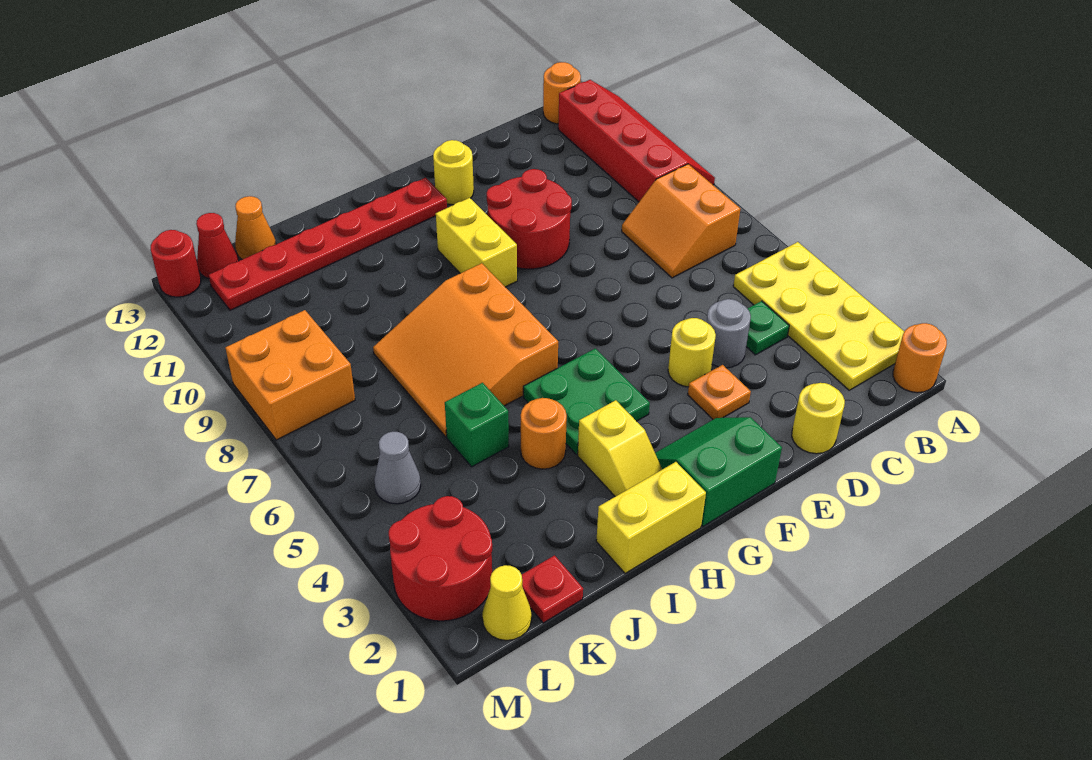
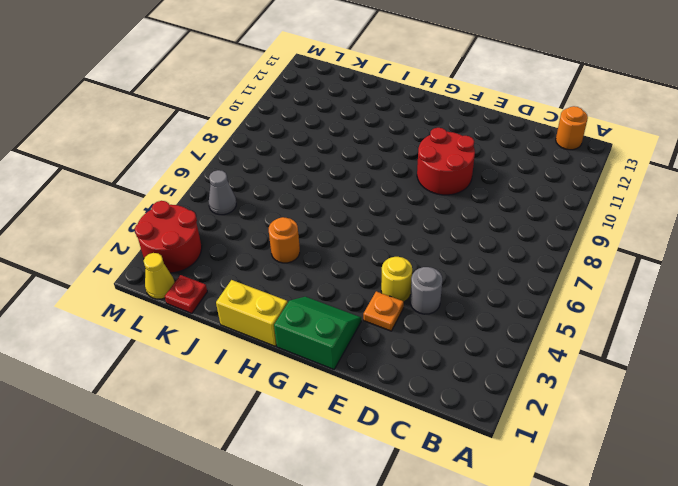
none -> orange round brick A1 level 1
none -> yellow plate A2:B5 level 1
none -> red slope A9:B12 level 1 top B

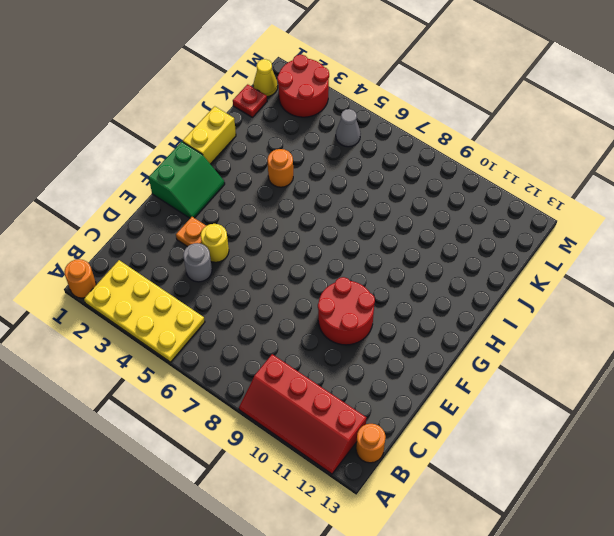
none -> orange slope B7:C8 level 1 top B
none -> green plate C4 level 1
none -> yellow round brick D1 level 1

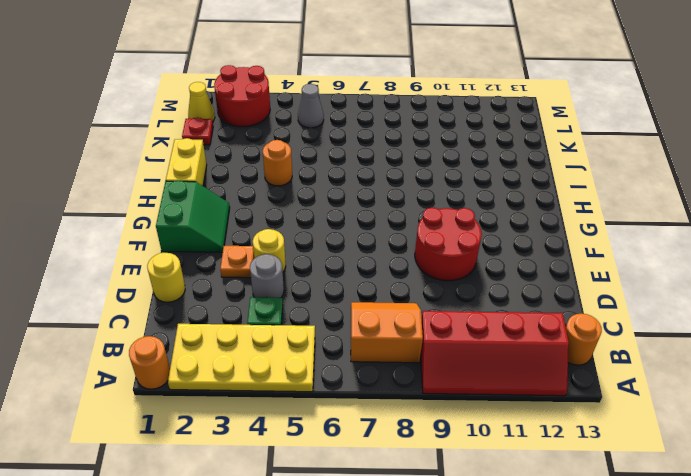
none -> yellow round brick F12 level 1
none -> green plate G4:H5 level 1
none -> yellow brick G9:G10 level 1

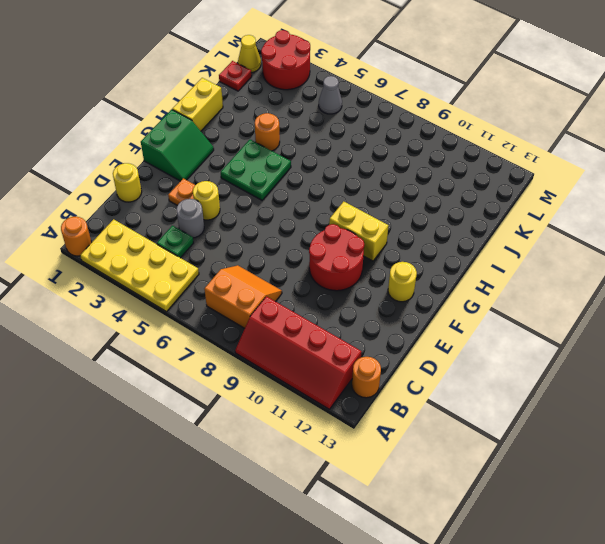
none -> red plate G12:L12 level 1
none -> yellow slope H2:H3 level 1 top 3
none -> orange slope H6:J8 level 1 top H

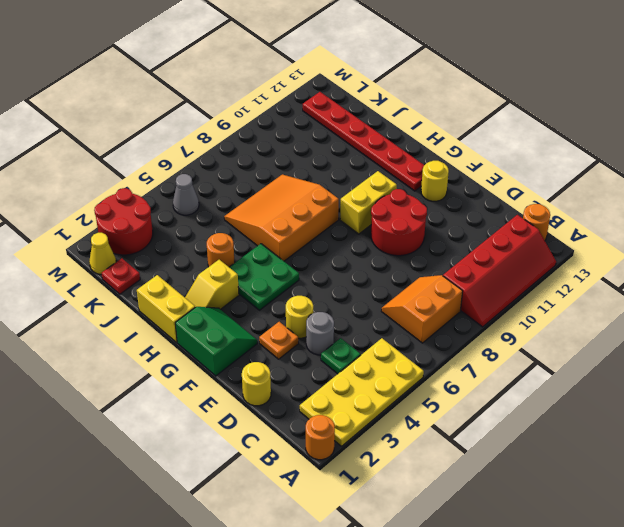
none -> green brick J5 level 1
none -> orange cone K13 level 1
none -> orange brick L8:M9 level 1

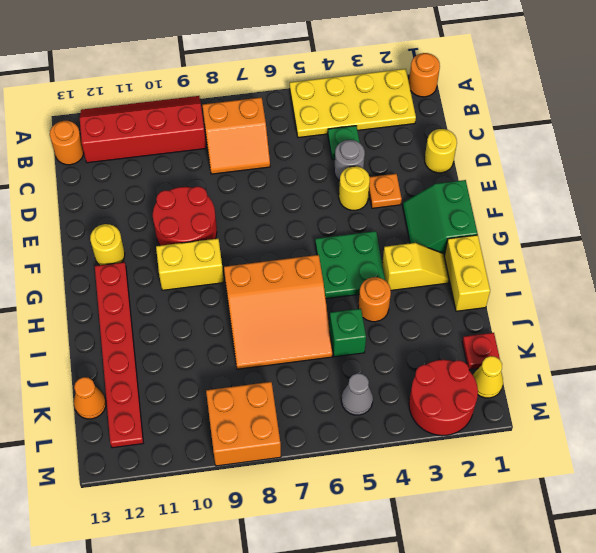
none -> red cone L13 level 1
none -> red round brick M13 level 1

